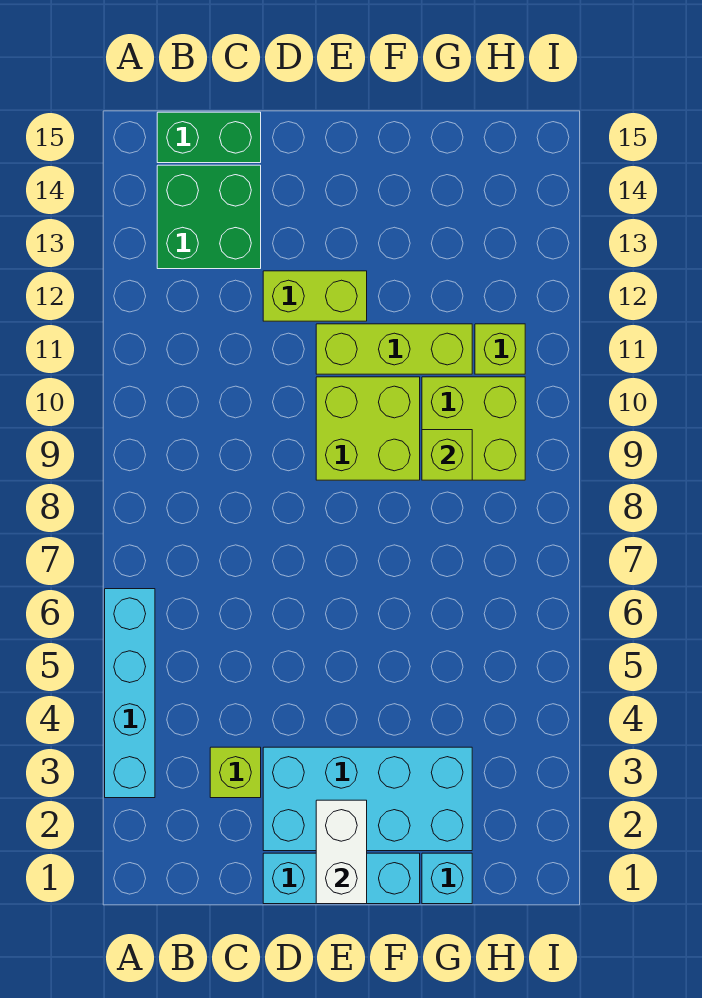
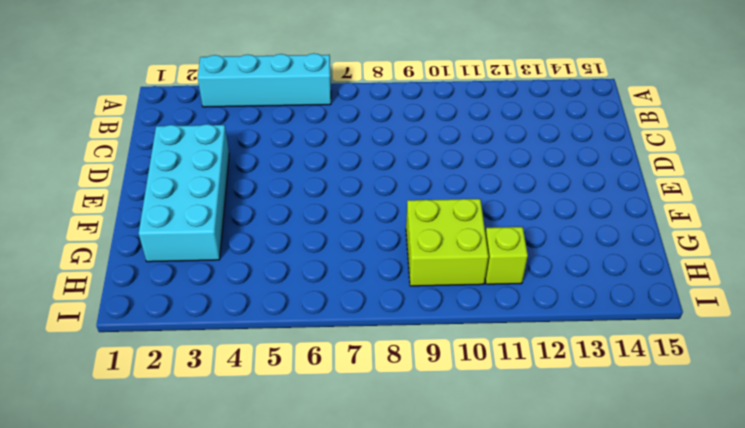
none -> green brick B13:C14 level 1
none -> green brick B15:C15 level 1
none -> lime brick C3 level 1

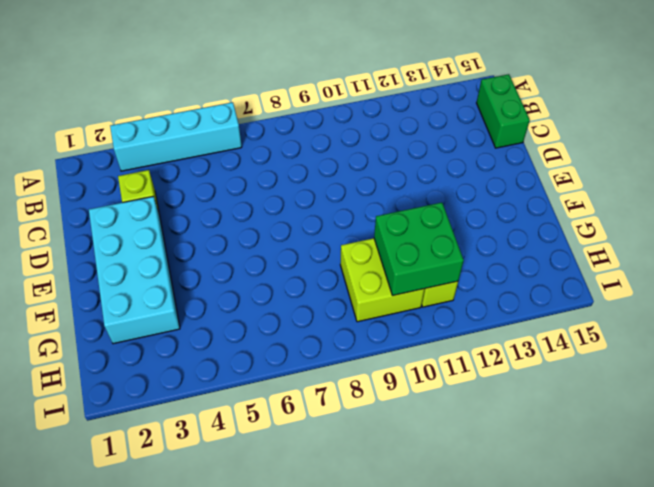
green brick G10:H11 level 2 -> green brick B13:C14 level 1
none -> cyan brick D1:F1 level 1
none -> lime brick D12:E12 level 1
none -> lime brick E9:F10 level 1

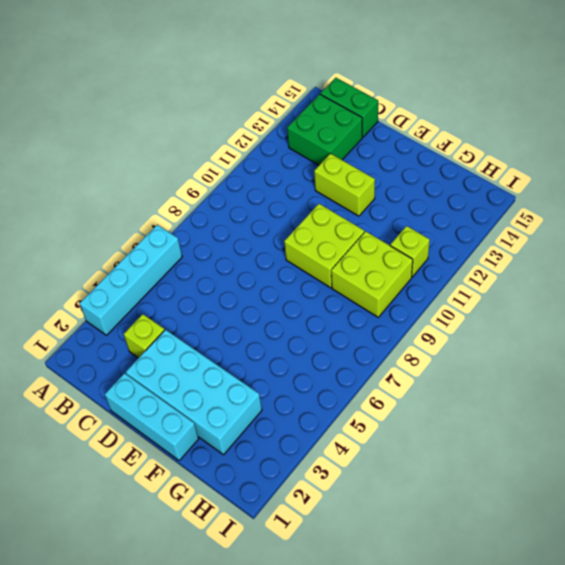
none -> lime brick E11:G11 level 1
none -> cyan brick G1 level 1
none -> white brick E1:E2 level 2

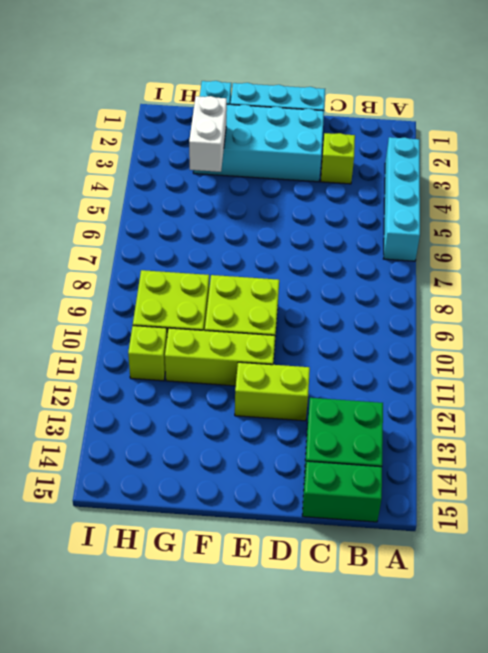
white brick G3:G4 level 2 -> white brick E1:E2 level 2
none -> lime brick G9 level 2

